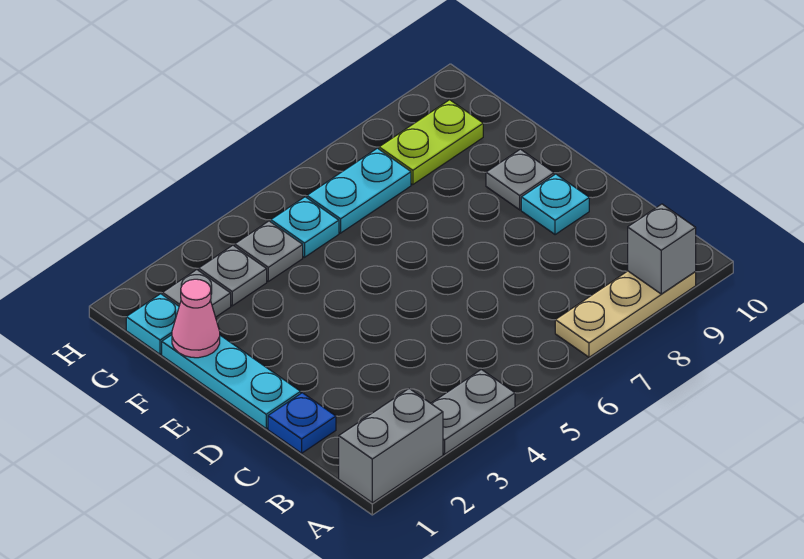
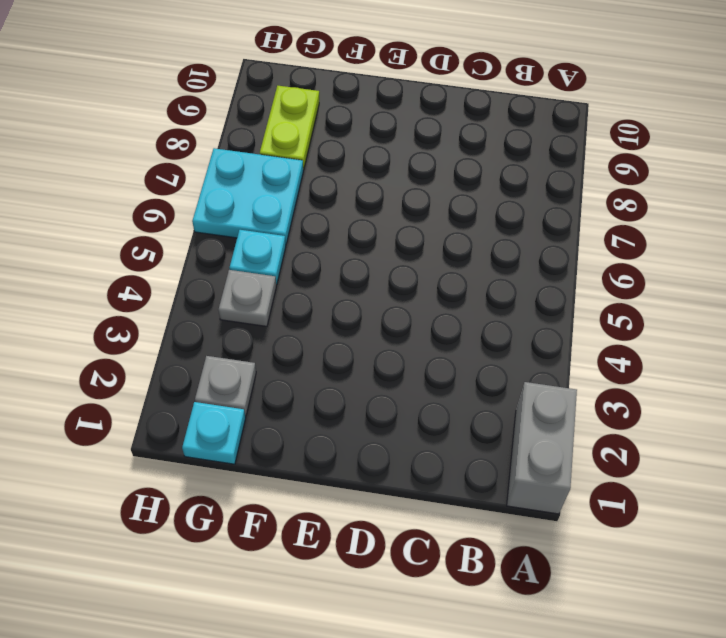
cyan plate G6:H7 level 1 -> cyan plate G6:G7 level 1
none -> grey plate A3:A4 level 1
none -> tan plate A7:A9 level 1
none -> blue plate C1 level 1

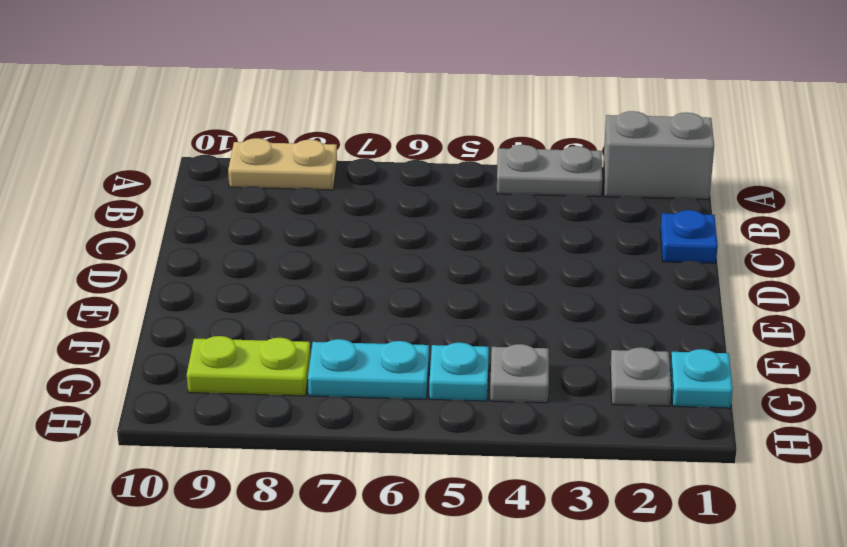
tan plate A8:A9 level 1 -> tan plate A7:A9 level 1
none -> cyan plate D1:F1 level 1
none -> cyan plate D9 level 1
none -> grey plate E9 level 1

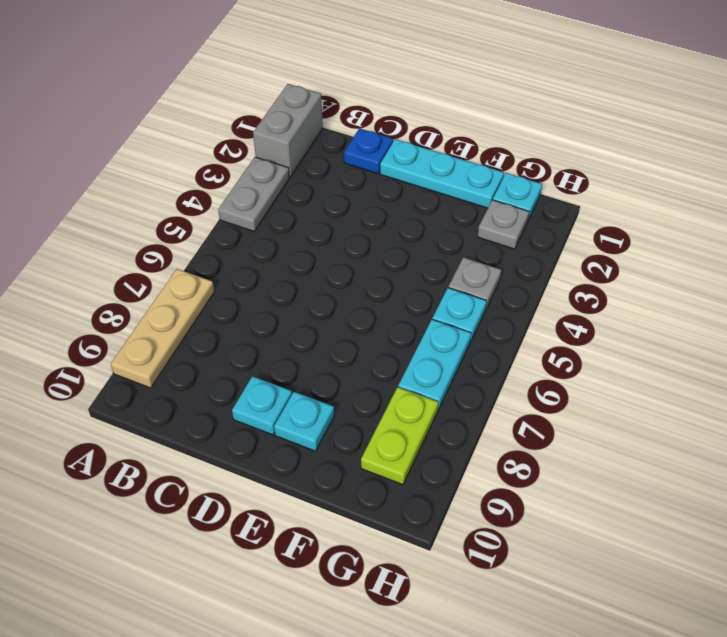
cyan plate E9 level 1 -> grey plate E9 level 1
none -> grey plate G3 level 1
none -> grey brick A9 level 2
none -> pink cone F1 level 2

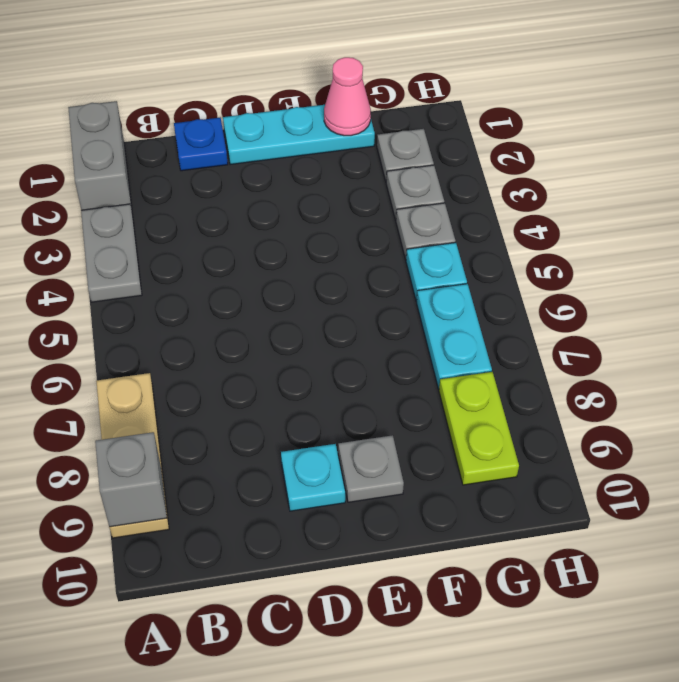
none -> cyan plate G1 level 1

